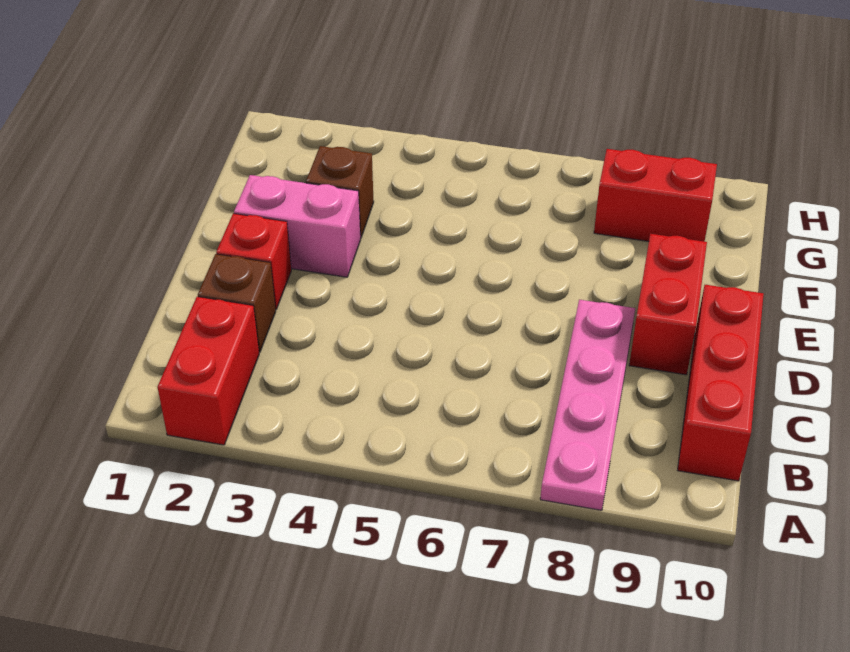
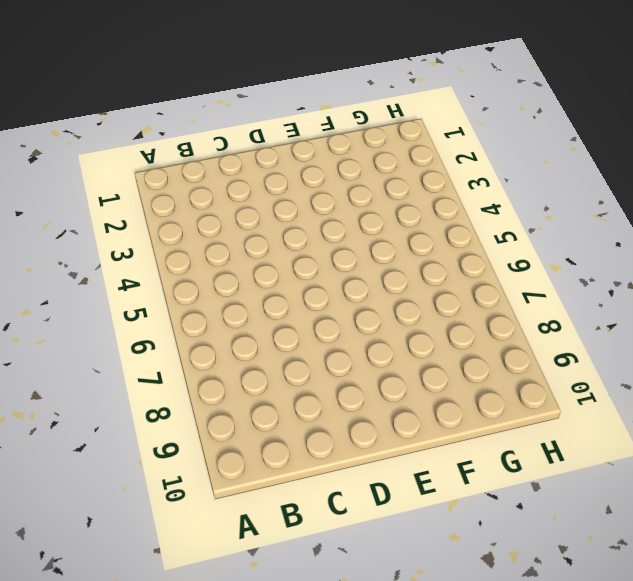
none -> red brick A2:B2 level 1
none -> pink plate A8:D8 level 1

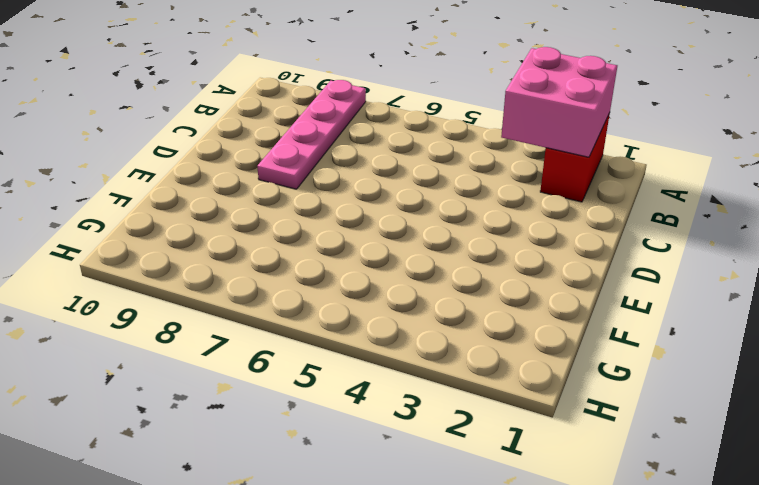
pink brick A2:B3 level 2 -> none
none -> red brick B10:D10 level 1
none -> brown brick C2 level 1

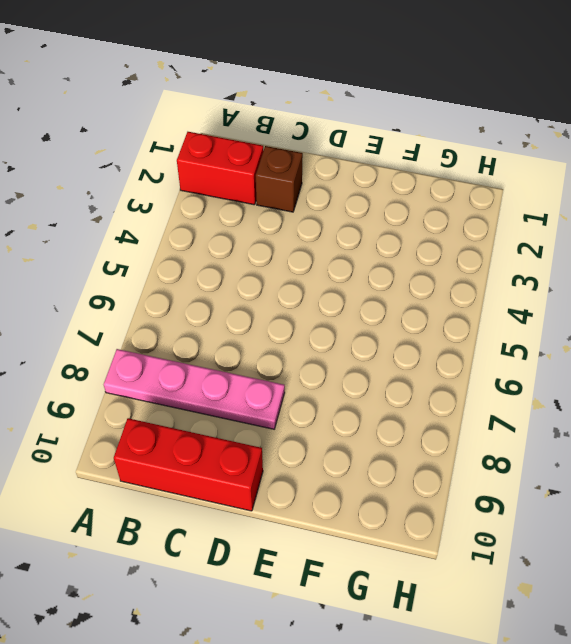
none -> red brick D2 level 1
none -> red brick D9:E9 level 1

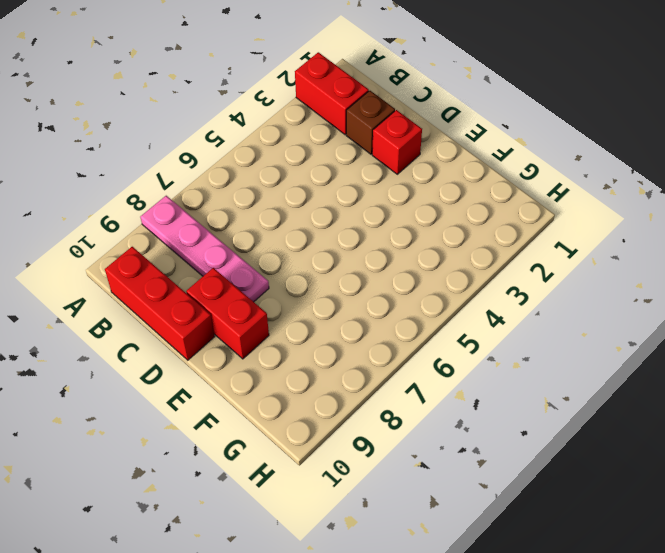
none -> pink brick E2:E3 level 1
none -> brown brick F3 level 1

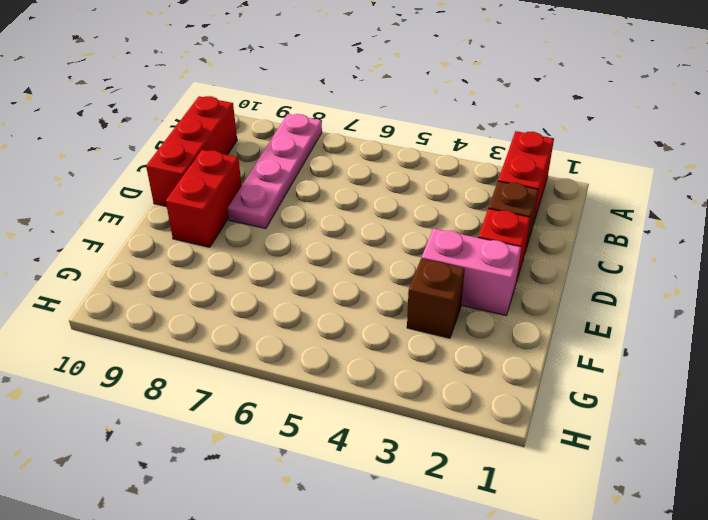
none -> red brick G8:G9 level 1

